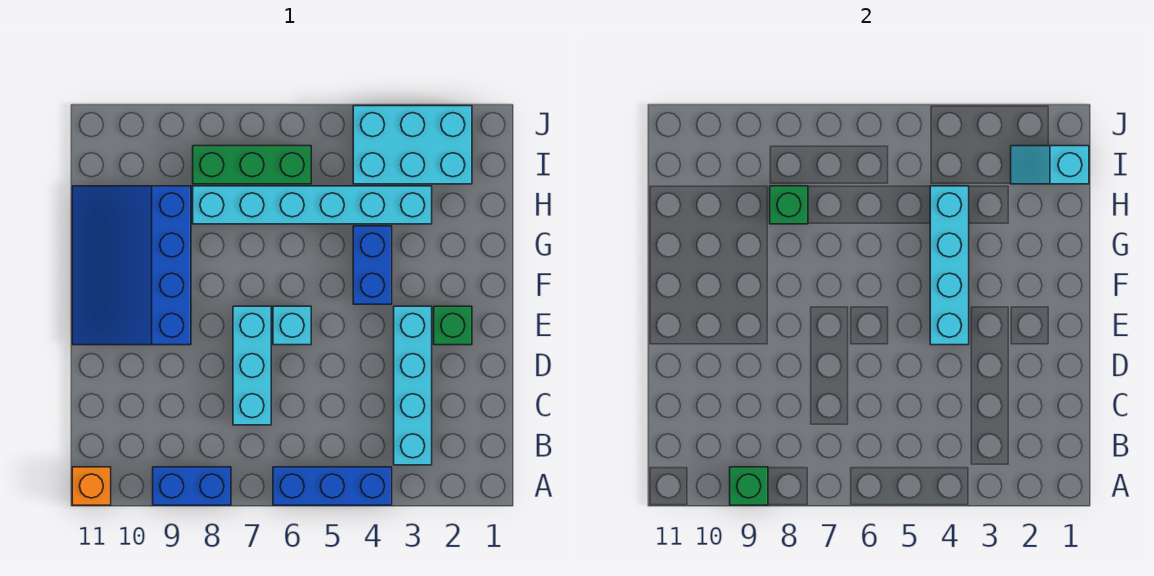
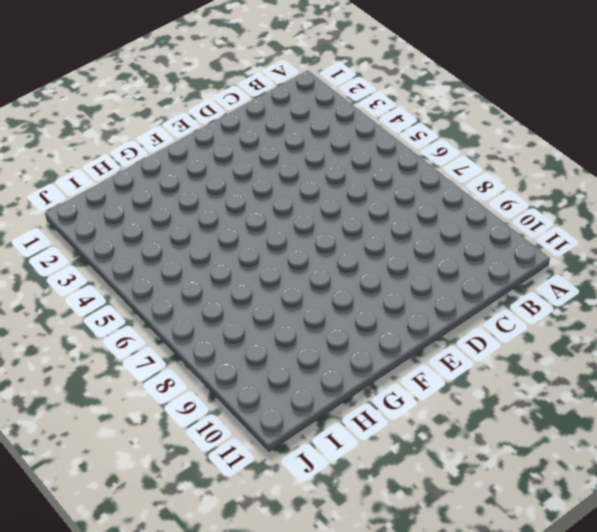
none -> blue brick A4:A6 level 1
none -> blue brick A8:A9 level 1
none -> orange brick A11 level 1

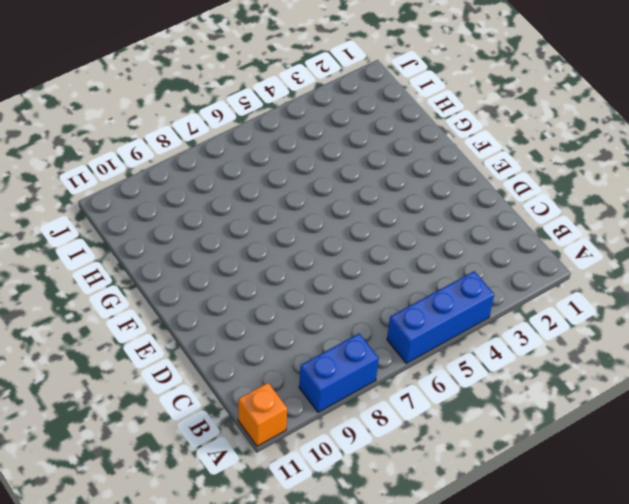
none -> cyan brick B3:E3 level 1
none -> cyan brick C7:E7 level 1
none -> green brick E2 level 1

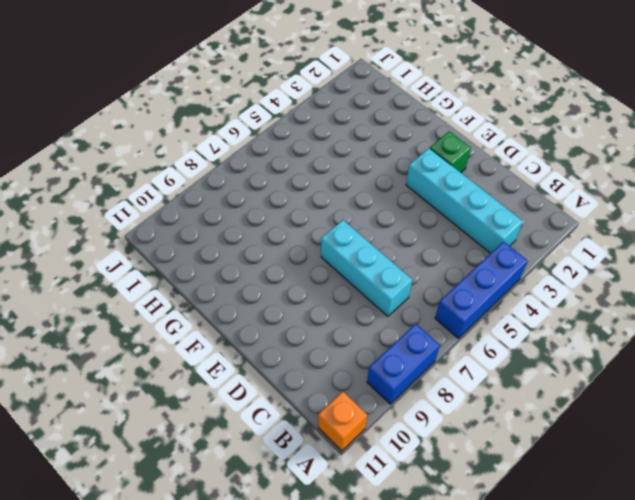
none -> cyan brick E6 level 1
none -> blue slope E9:H11 level 1 top 9
none -> blue brick F4:G4 level 1

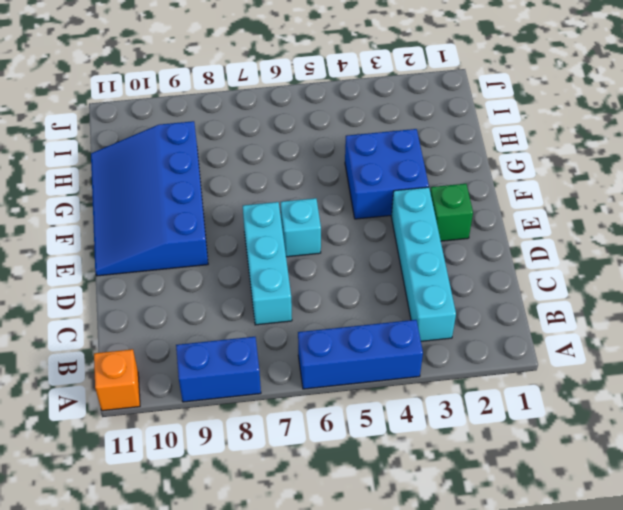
blue brick F3:G4 level 1 -> blue brick F4:G4 level 1
none -> cyan brick H3:H8 level 1
none -> cyan brick I2:J4 level 1
none -> green brick I6:I8 level 1

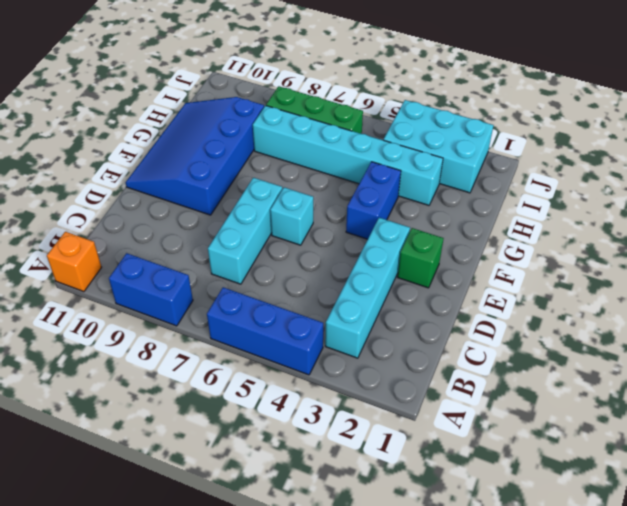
none -> green brick A9 level 2
none -> cyan brick E4:H4 level 2
none -> green brick H8 level 2

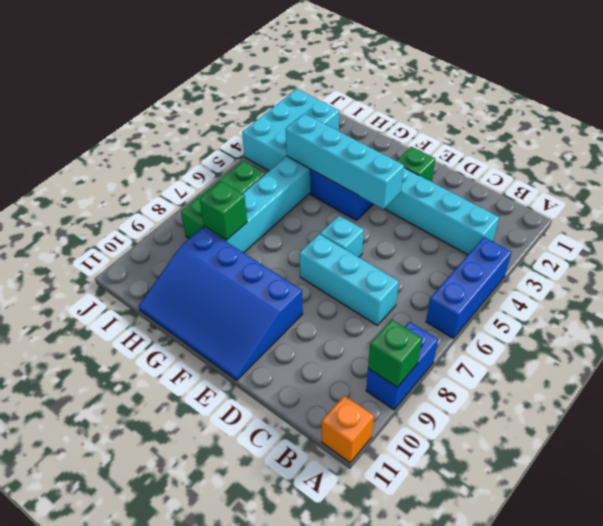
none -> cyan slope I1:I2 level 2 top 1

